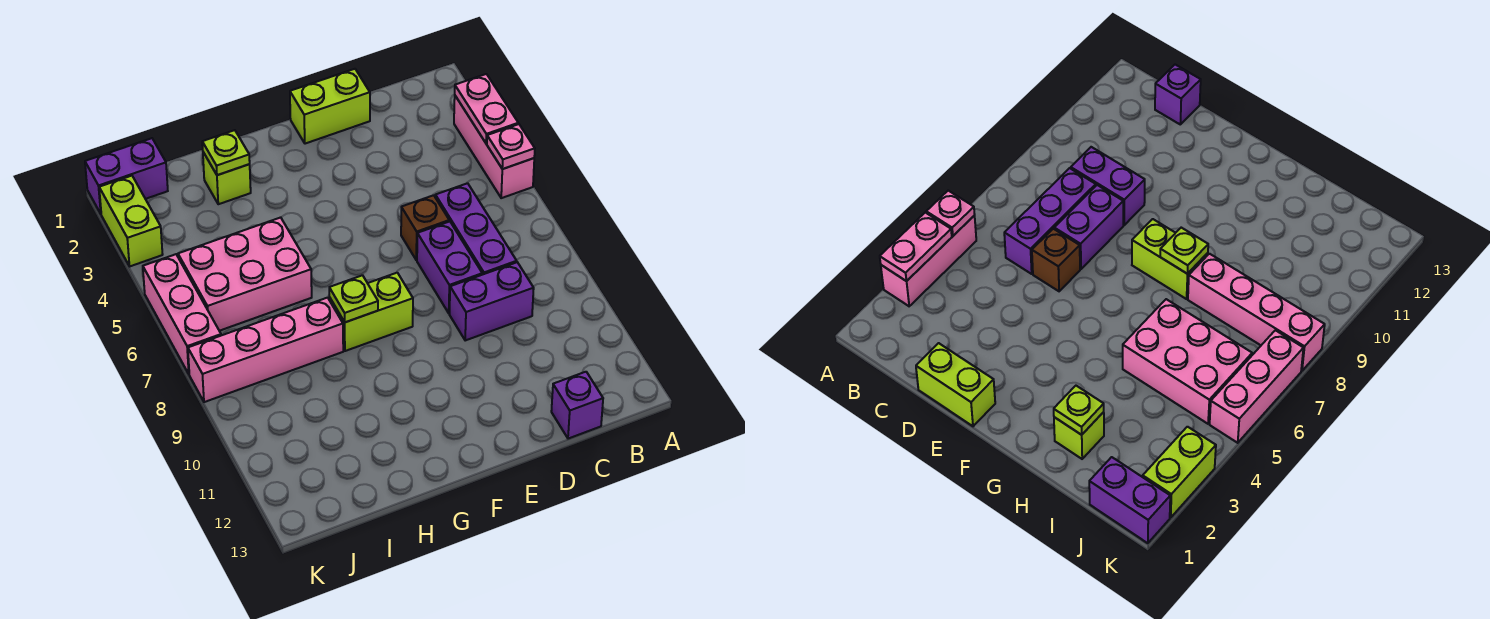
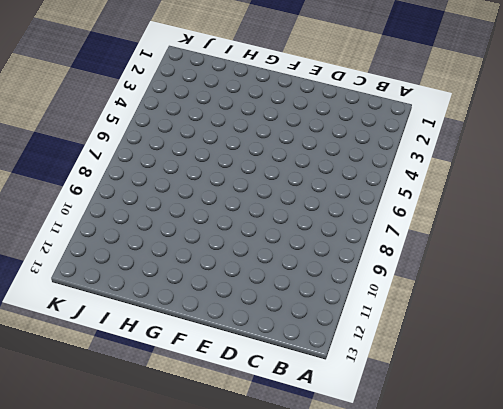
none -> pink brick A3:A5 level 1
none -> purple brick C6:C8 level 1
none -> purple brick C9:D9 level 1

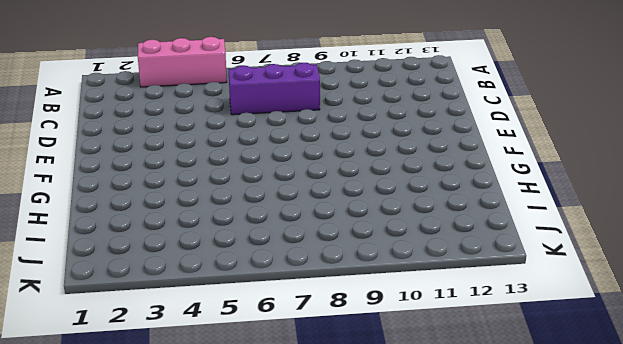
none -> purple brick C9:D9 level 1
none -> purple brick C13 level 1
none -> lime brick D1:E1 level 1

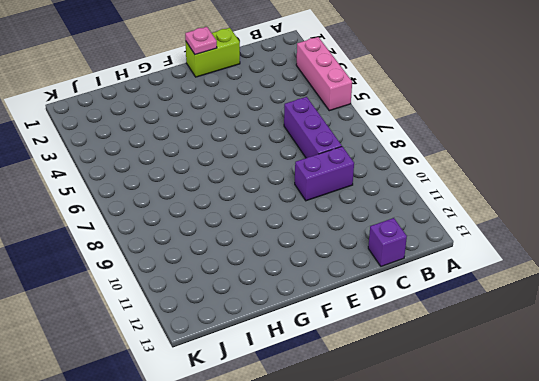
pink plate E1 level 2 -> pink plate A5 level 2
none -> brown brick D6 level 1
none -> purple brick D7:D8 level 1
none -> lime brick F8:G8 level 1

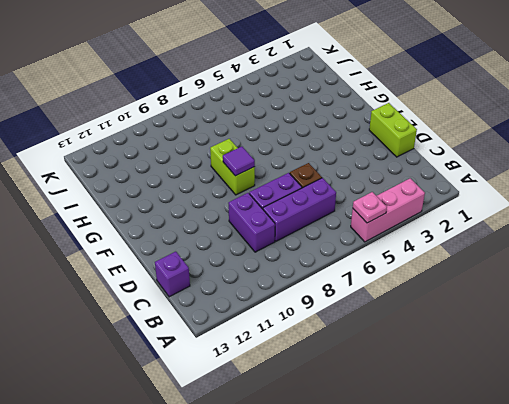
purple tile F8 level 2 -> none
none -> lime brick H2 level 1
none -> pink brick H5:J6 level 1
none -> pink brick H8:K8 level 1

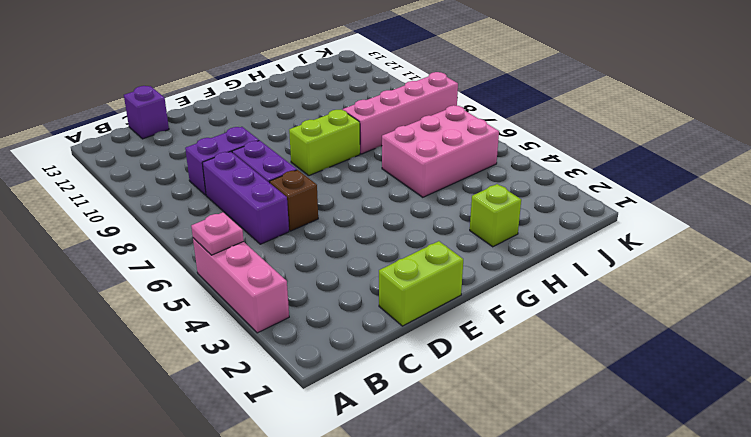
none -> purple brick J1:K1 level 1
none -> lime brick K2:K3 level 1
none -> pink brick K5:K7 level 1

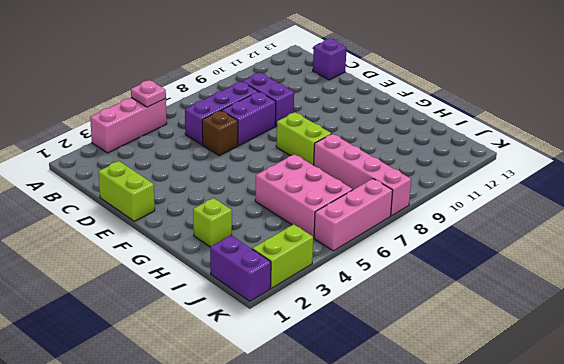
none -> pink plate A3:A4 level 2
none -> lime plate G8 level 2
none -> lime plate H2 level 2

